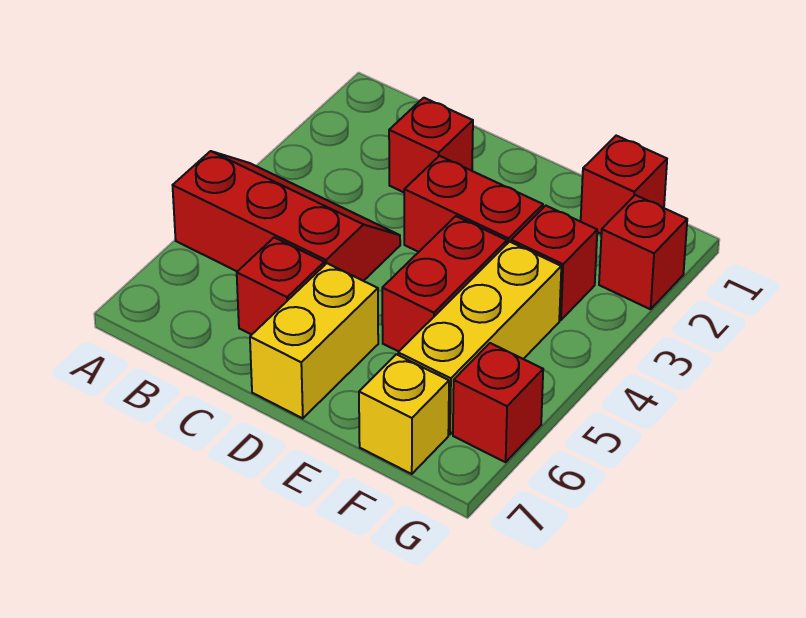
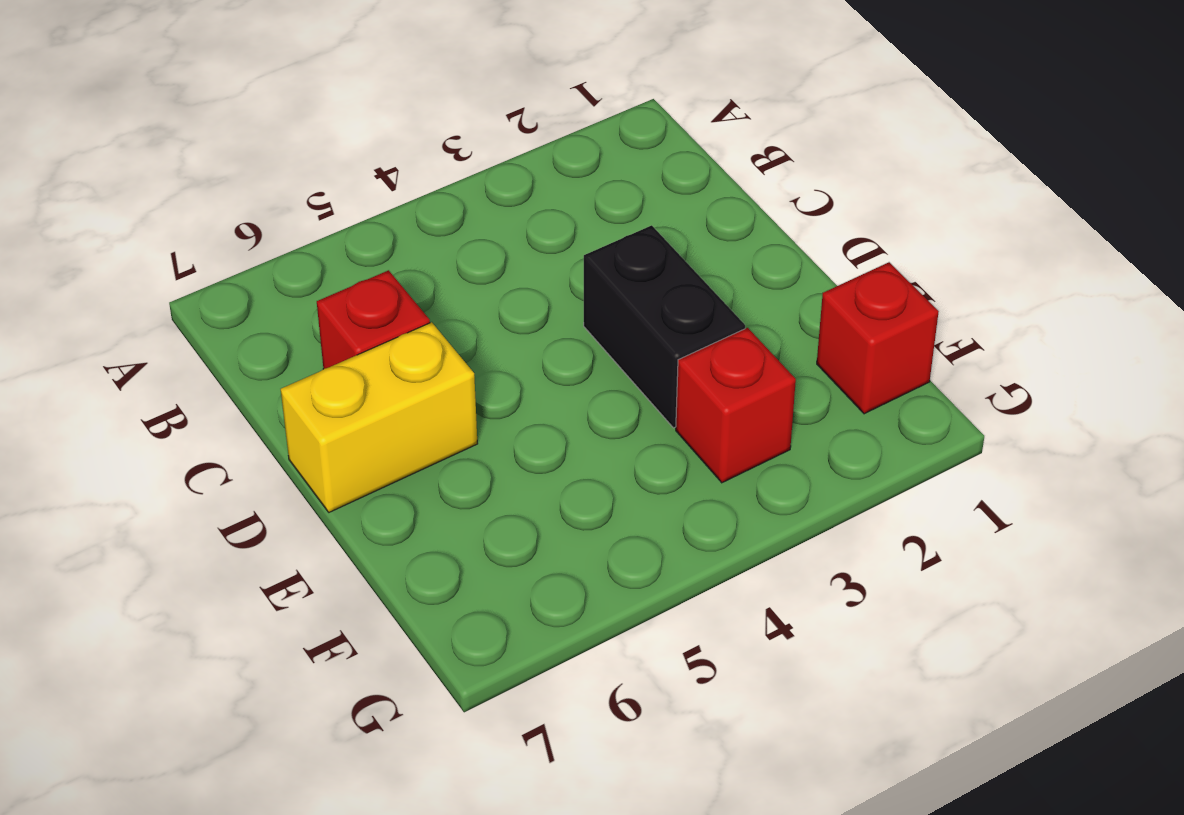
black brick D3:E3 level 1 -> red brick D3:E3 level 1
none -> red slope A4:C5 level 1 top 5
none -> red brick C2 level 1
none -> red brick E4:E5 level 1

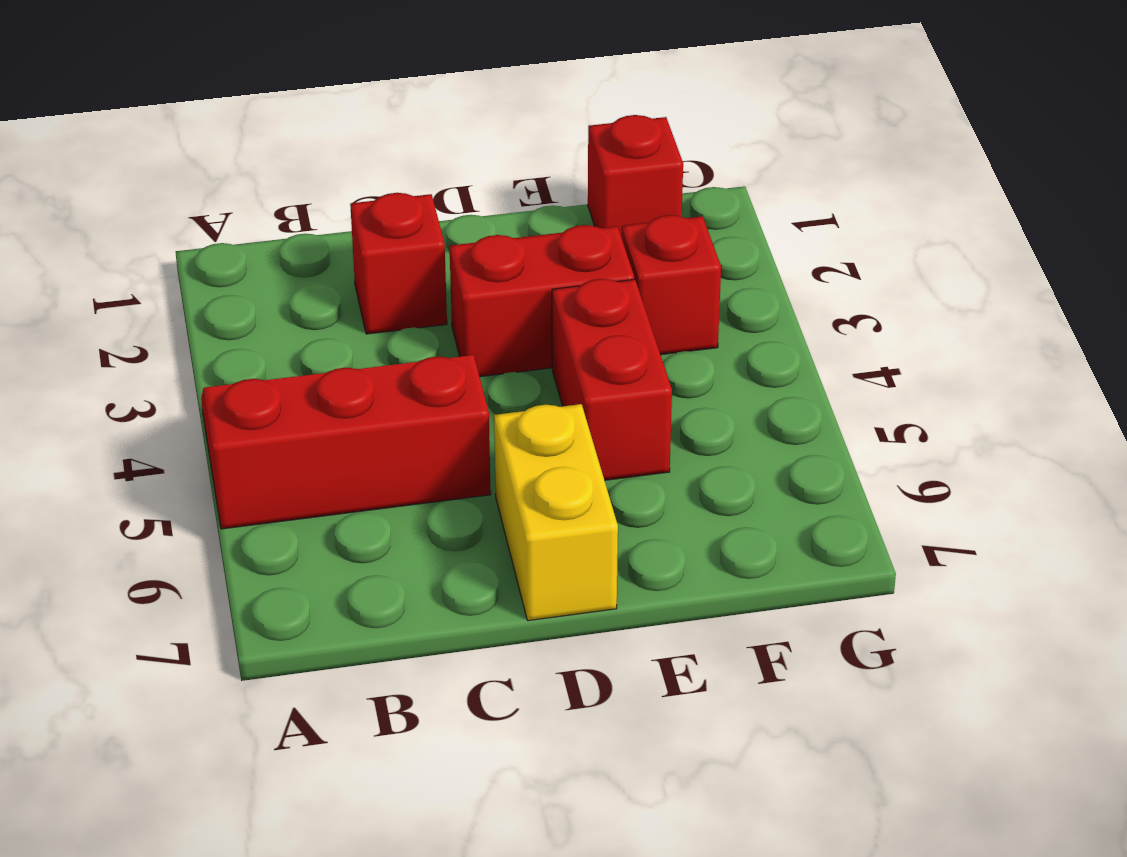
none -> red brick C6 level 1
none -> yellow brick F4:F6 level 1
none -> yellow brick F7 level 1

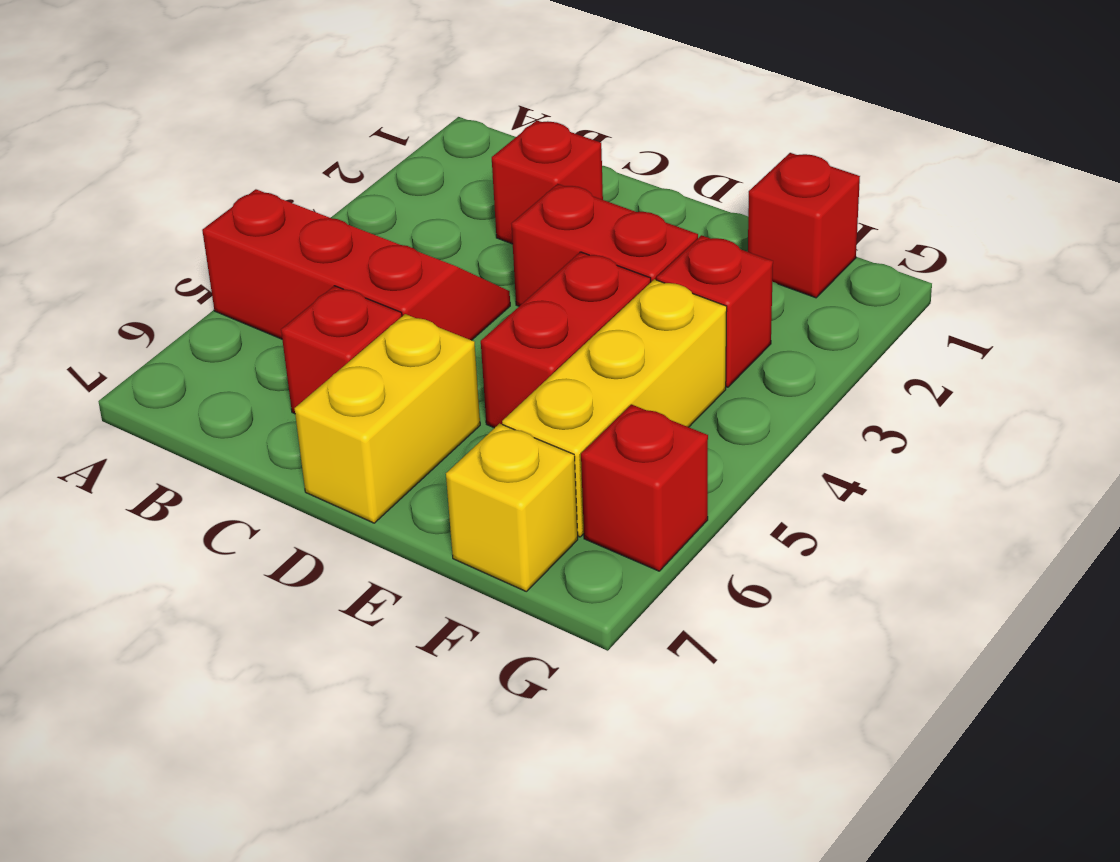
none -> red brick G2 level 1

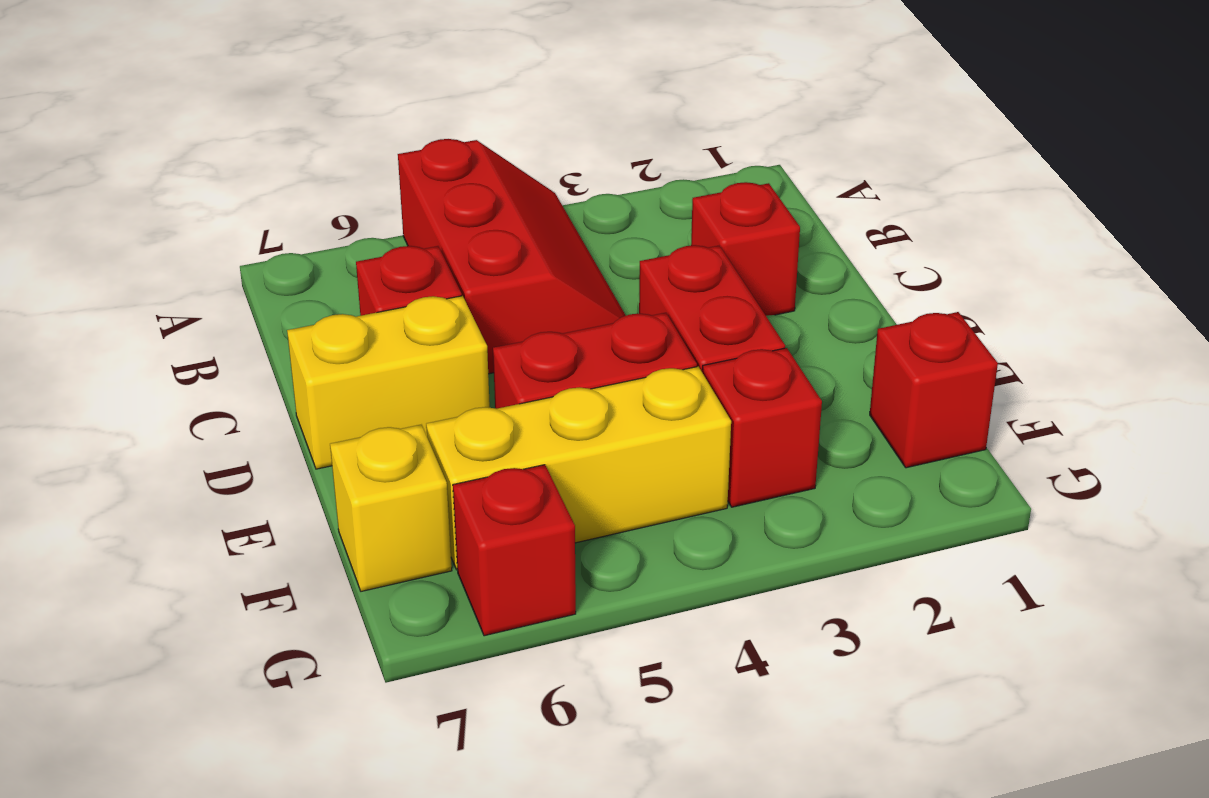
none -> red brick G2 level 1

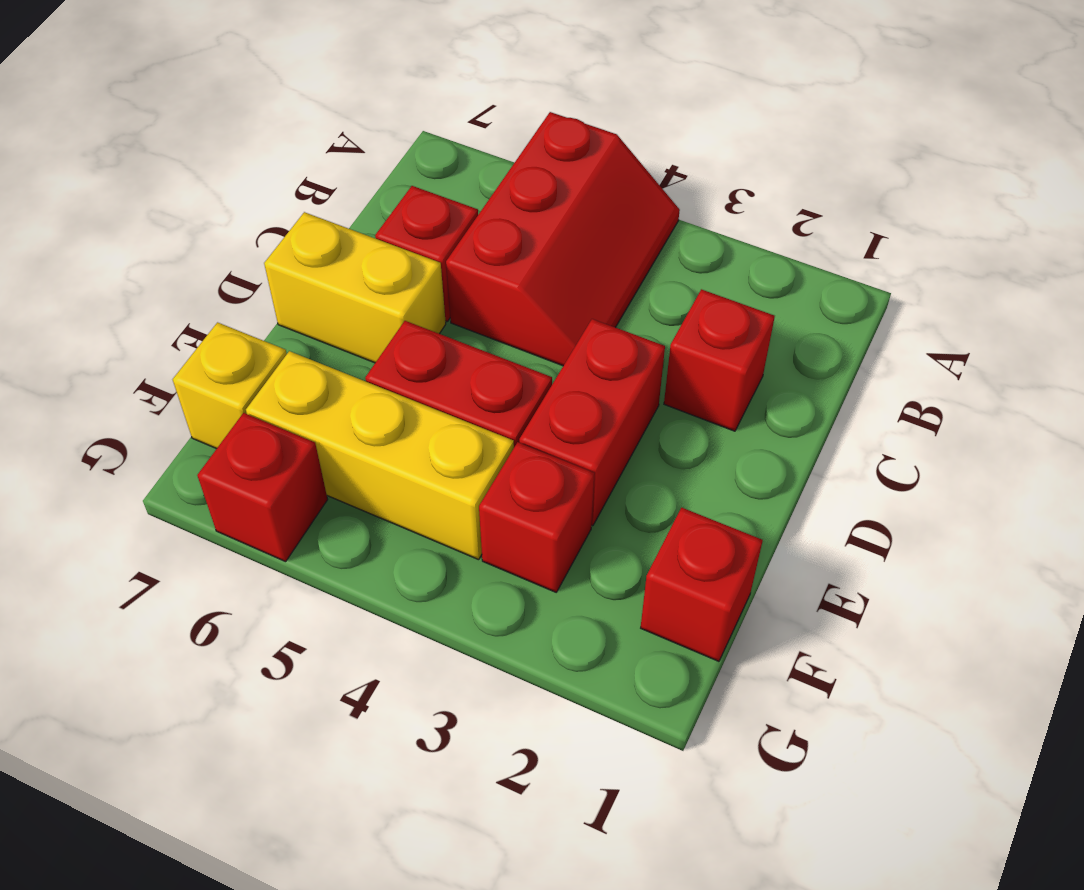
none -> red brick G2 level 1

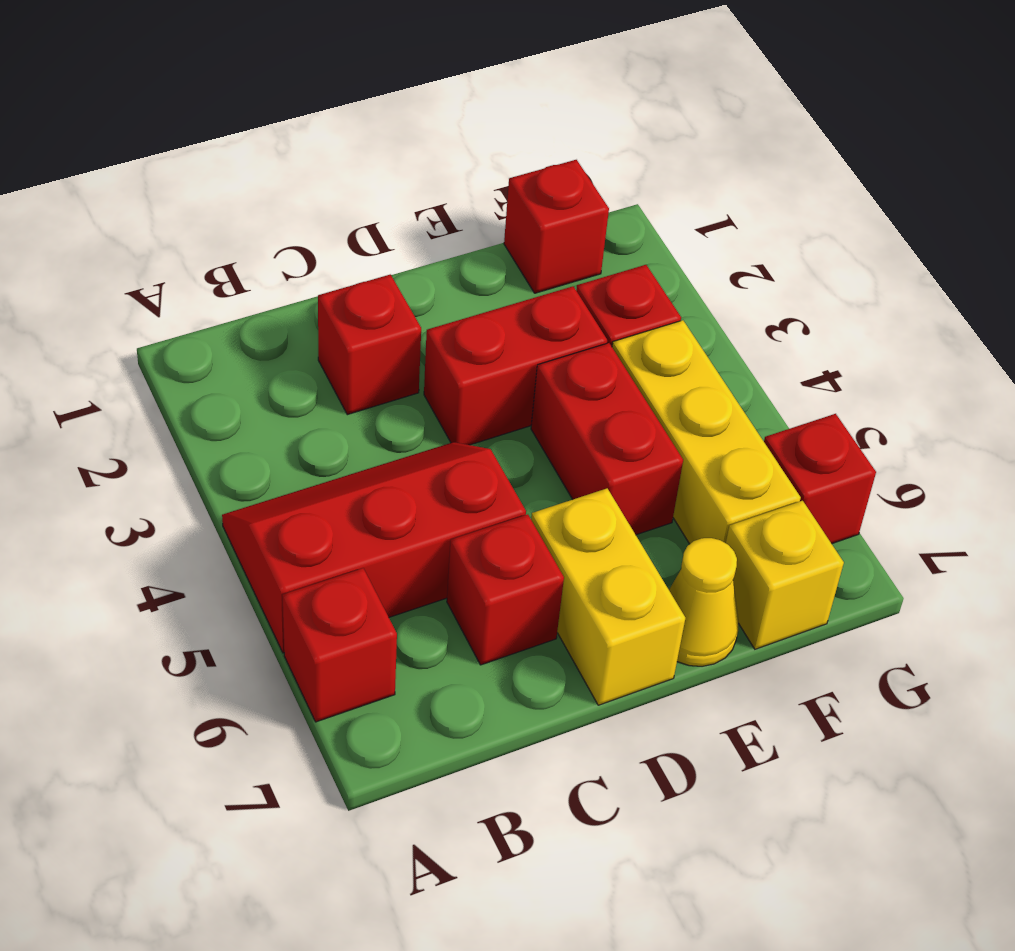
red brick A6 level 1 -> red brick G2 level 1
yellow cone E7 level 1 -> none

